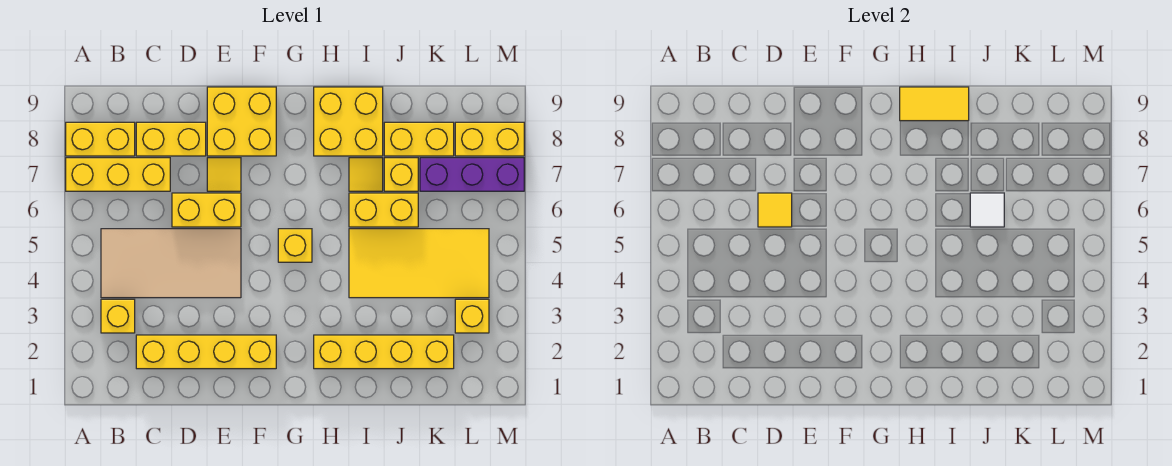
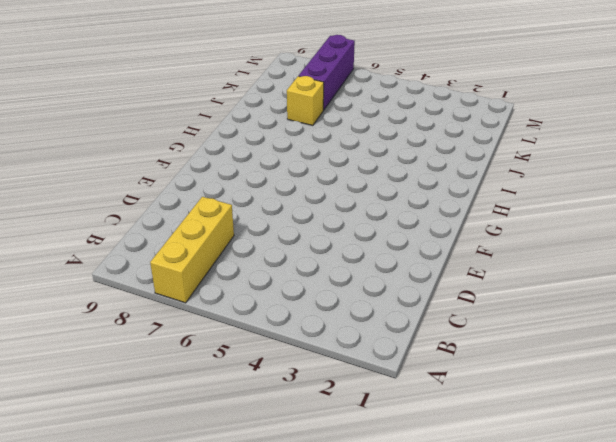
none -> yellow brick A8:B8 level 1
none -> yellow brick B3 level 1
none -> tan tile B4:E5 level 1

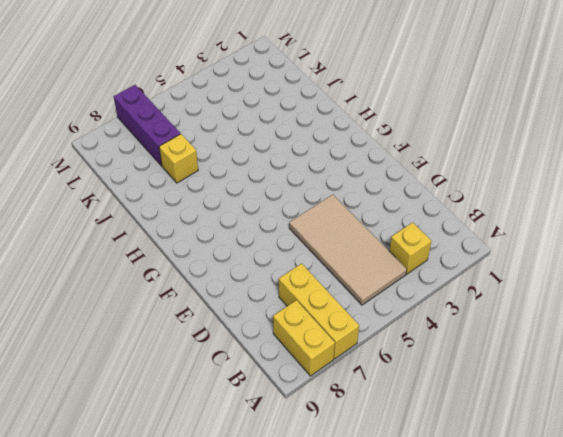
none -> yellow brick C2:F2 level 1
none -> yellow brick C8:D8 level 1
none -> yellow brick D6:E6 level 1

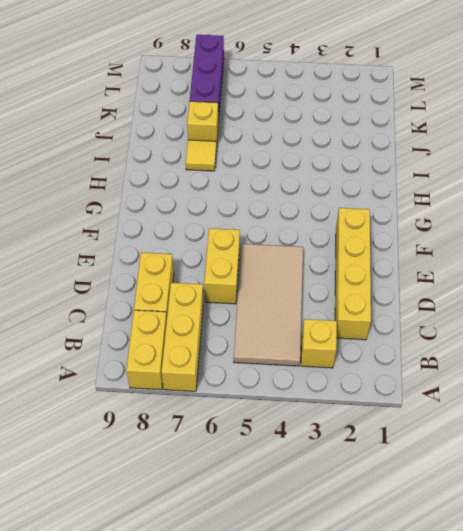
none -> yellow tile E7 level 1
none -> yellow brick E8:F9 level 1
none -> yellow brick G5 level 1

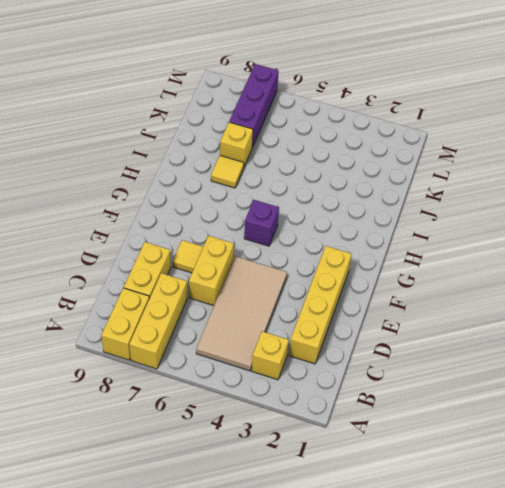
purple brick G5 level 1 -> yellow brick G5 level 1
none -> yellow brick E8:F9 level 1
none -> yellow brick H2:K2 level 1
none -> yellow brick H8:I9 level 1

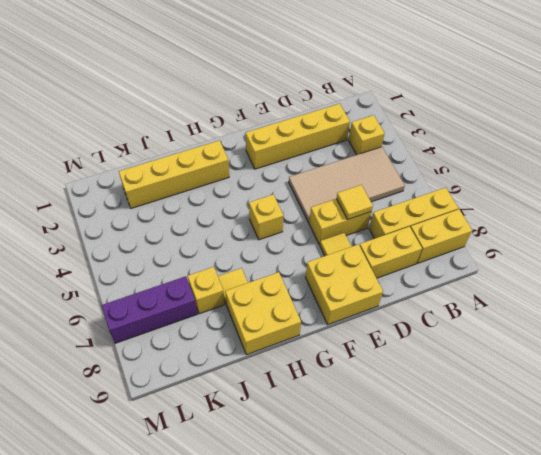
none -> yellow tile I4:L5 level 1
none -> yellow brick I6:J6 level 1
none -> yellow brick J8:K8 level 1

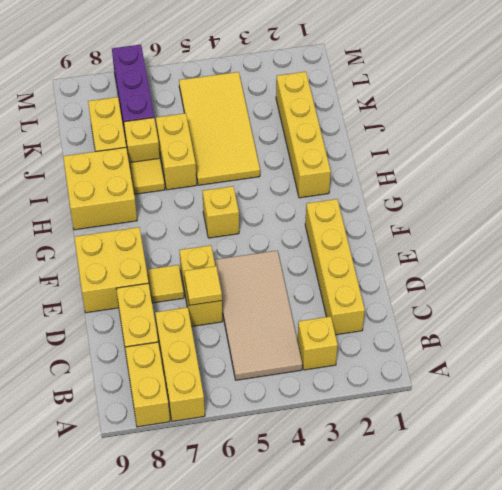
none -> yellow brick L3 level 1
none -> yellow brick L8:M8 level 1
none -> yellow tile H9:I9 level 2

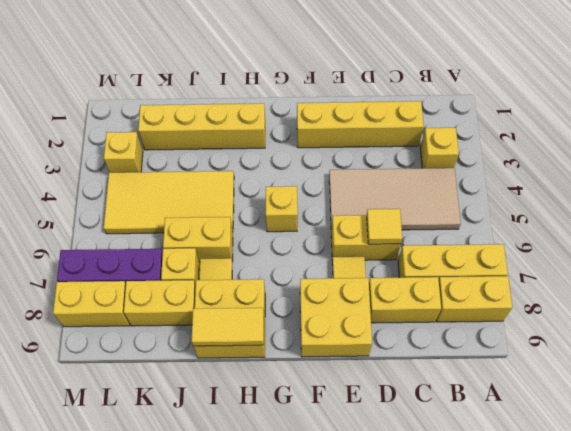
none -> white tile J6 level 2

